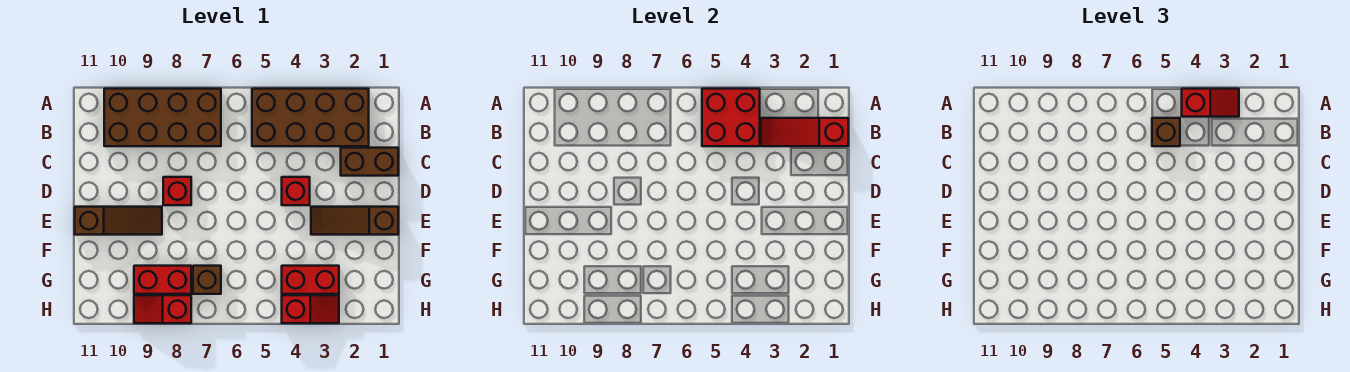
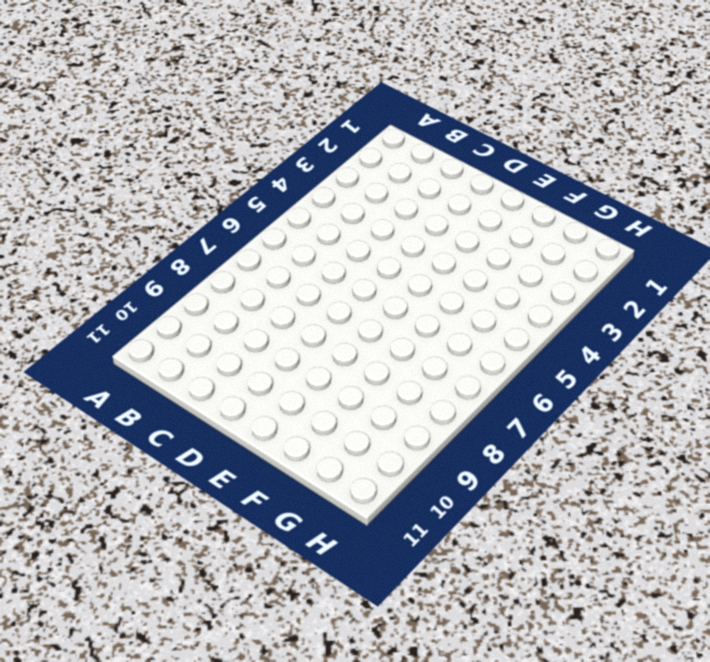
none -> brown brick A2:B5 level 1
none -> brown brick A7:B10 level 1
none -> brown brick C1:C2 level 1

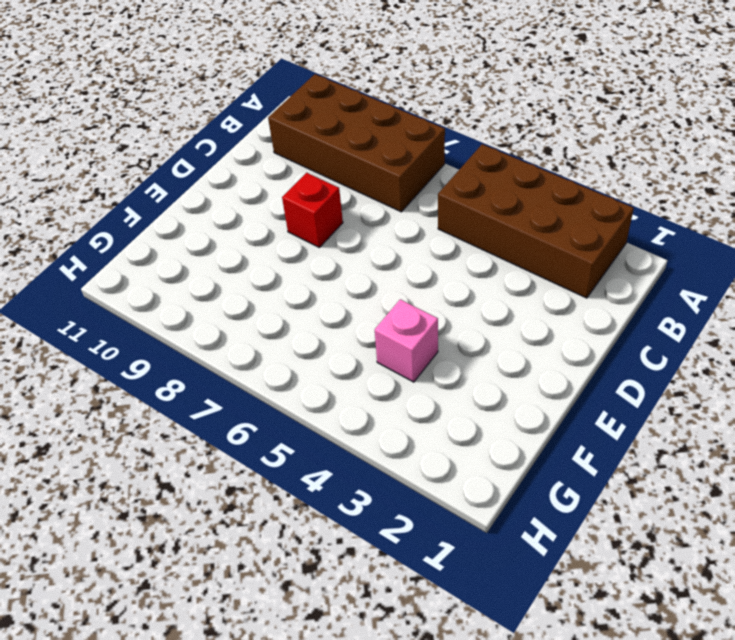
pink brick F4 level 1 -> none
none -> brown brick C1:C2 level 1
none -> red brick D4 level 1
none -> brown slope E1:E3 level 1 top 1

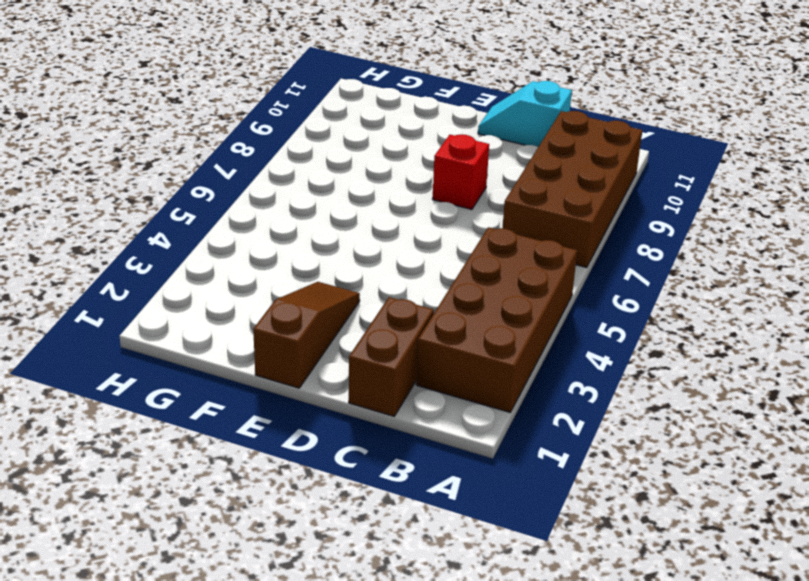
cyan slope C11:D11 level 1 top C -> none
none -> red brick D4 level 1
none -> brown slope E9:E11 level 1 top 11
none -> red brick G3:G4 level 1

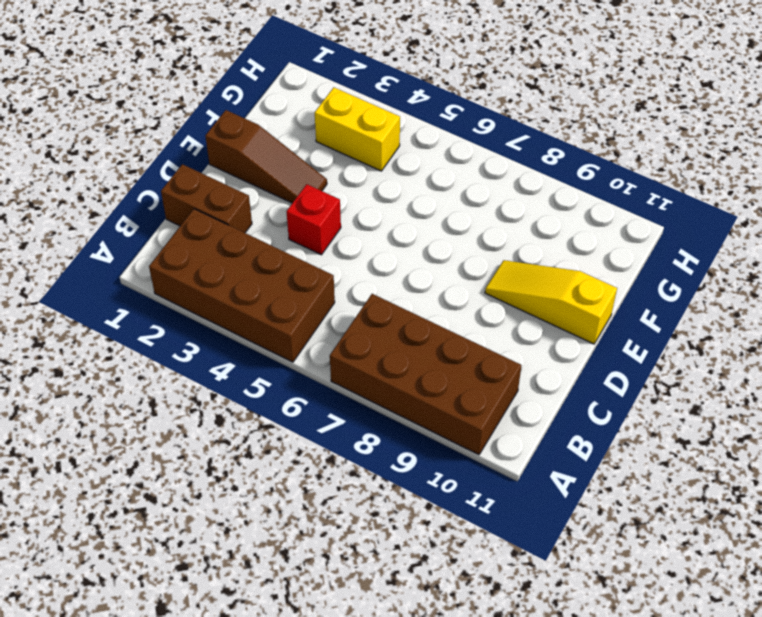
yellow slope E9:E11 level 1 top 11 -> brown slope E9:E11 level 1 top 11
yellow brick G3:G4 level 1 -> red brick G3:G4 level 1
none -> red brick D8 level 1
none -> brown brick G7 level 1
none -> red brick G8:G9 level 1

